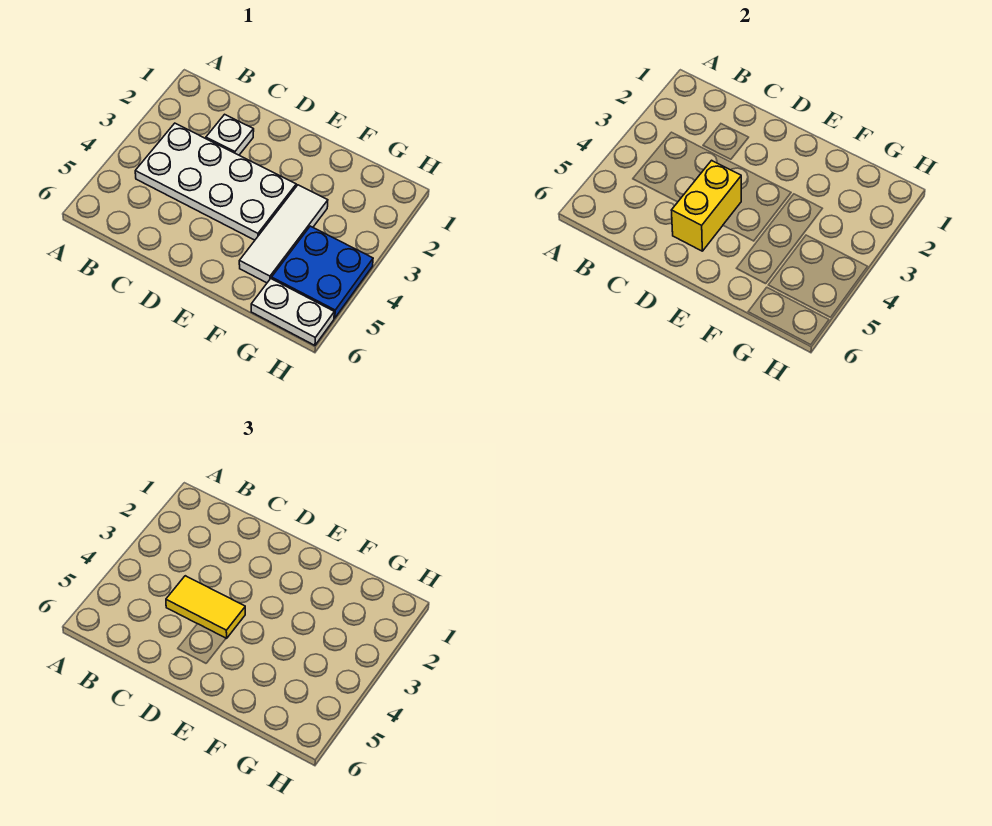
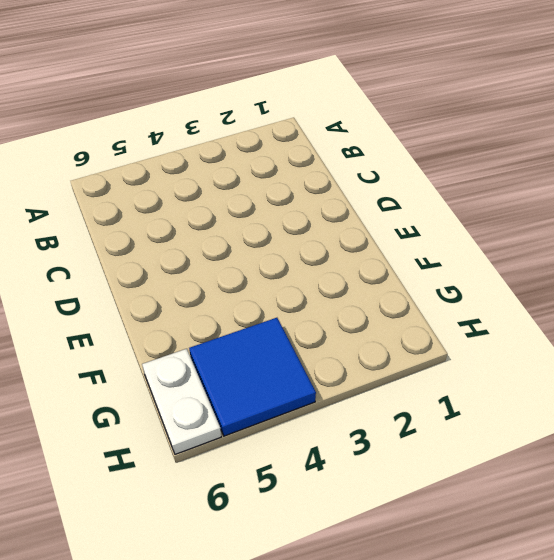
blue tile G4:H5 level 1 -> blue plate G4:H5 level 1
none -> white plate B3:E4 level 1
none -> white plate C2 level 1

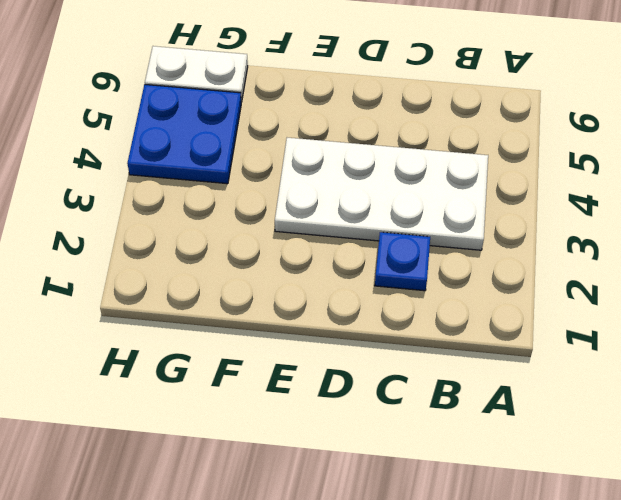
blue plate C2 level 1 -> white plate C2 level 1
none -> white tile F3:F5 level 1
none -> yellow brick D4:D5 level 2

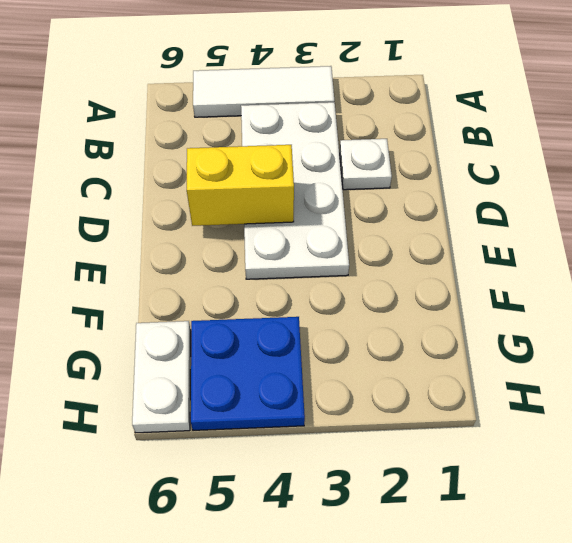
white tile A3:A5 level 1 -> white tile F3:F5 level 1
none -> yellow tile C4:D4 level 3

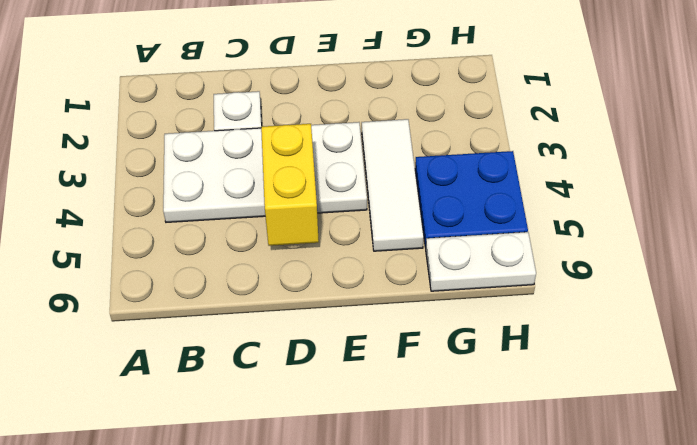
none -> yellow tile C4:D4 level 3

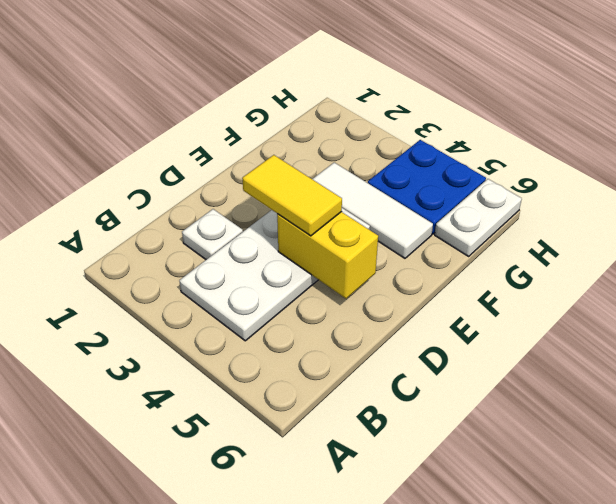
yellow tile D3:D4 level 3 -> yellow tile C4:D4 level 3

